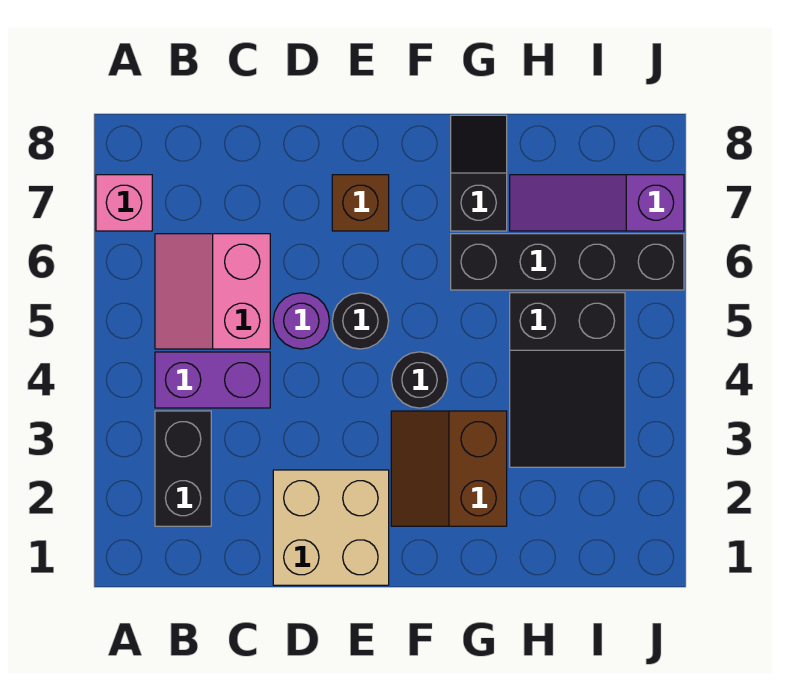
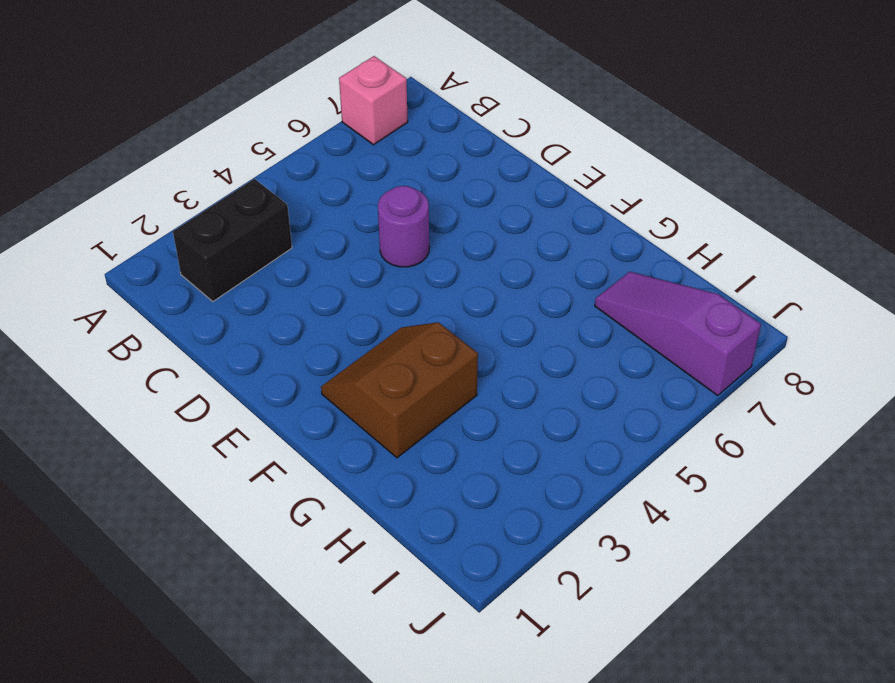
none -> purple brick B4:C4 level 1
none -> pink slope B5:C6 level 1 top C
none -> tan brick D1:E2 level 1

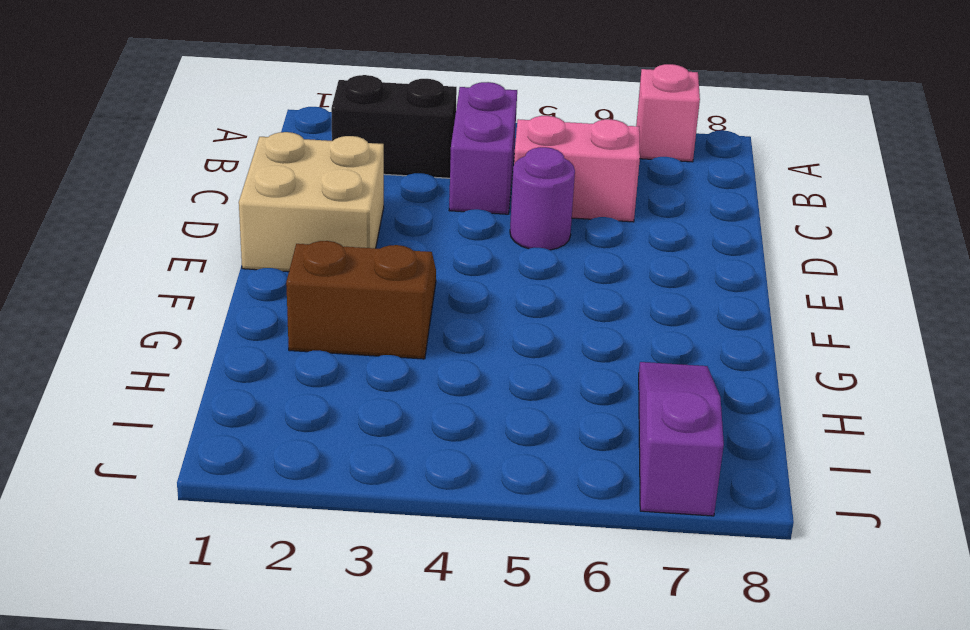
none -> black round brick E5 level 1
none -> brown brick E7 level 1
none -> black round brick F4 level 1

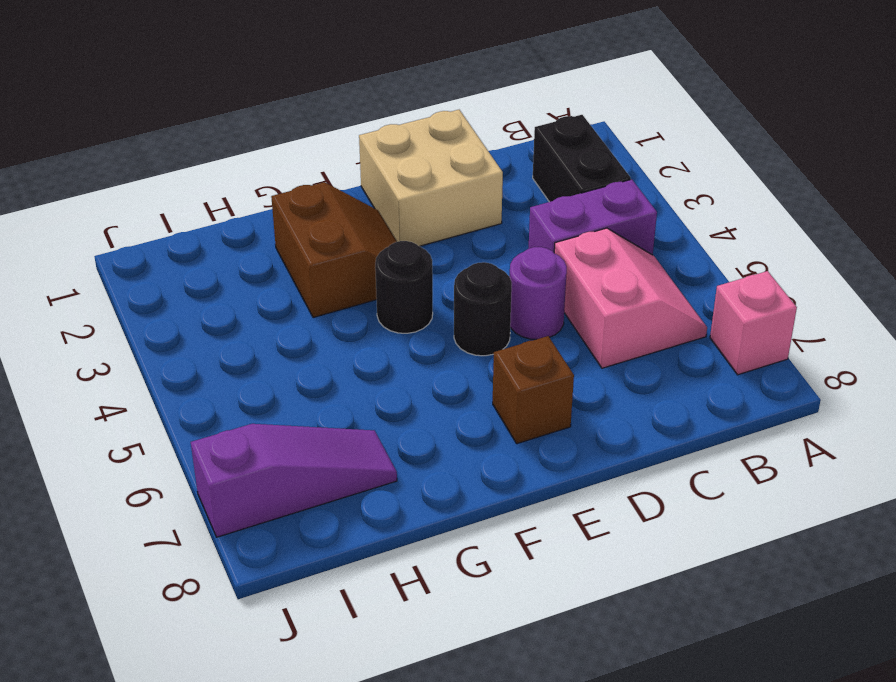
none -> black brick G6:J6 level 1
none -> black slope G7:G8 level 1 top 7
none -> black slope H3:I5 level 1 top 5

